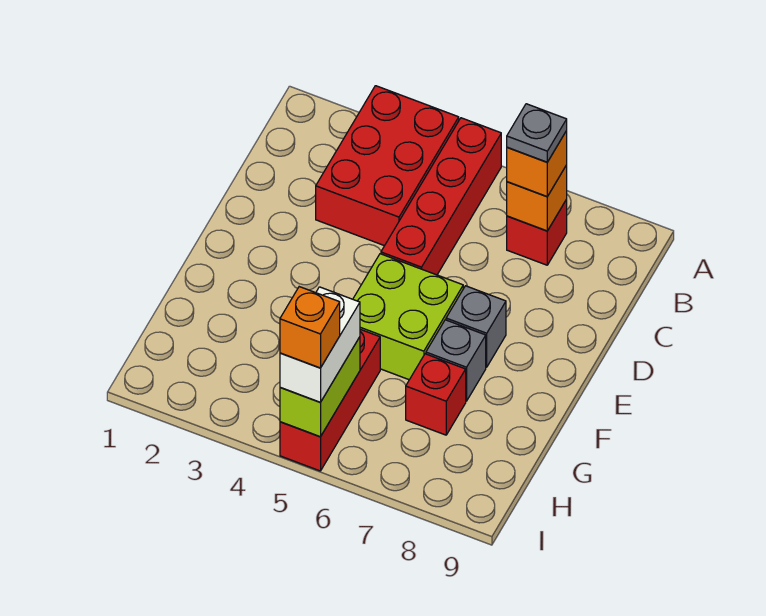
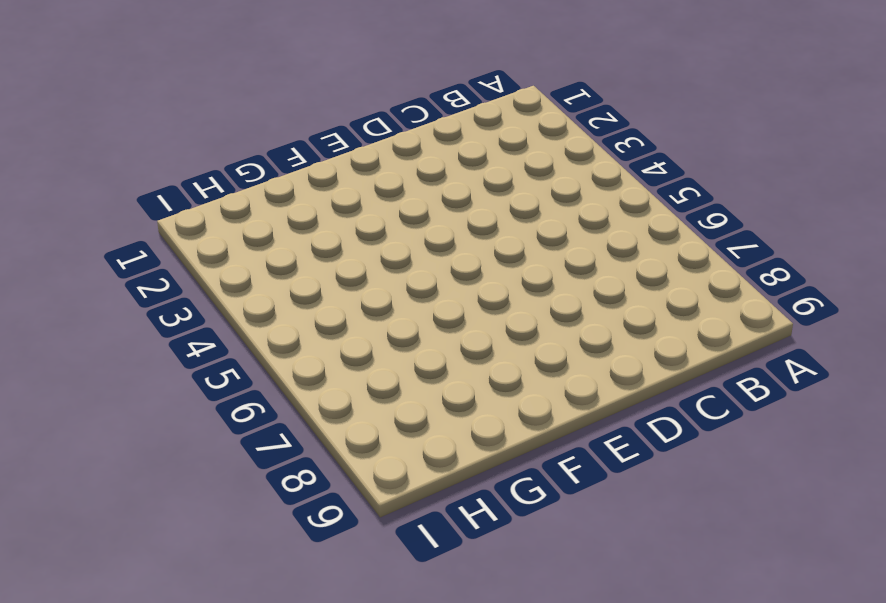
none -> red brick A3:C4 level 1
none -> red brick A5:D5 level 1
none -> red brick B7 level 1

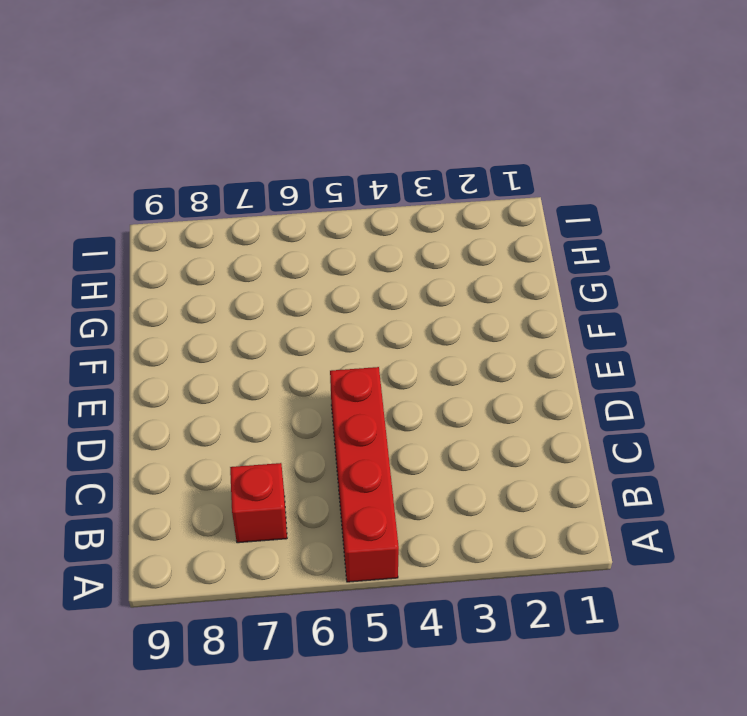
none -> red brick A3:C4 level 1
none -> lime brick E5:F6 level 1
none -> grey brick E7 level 1

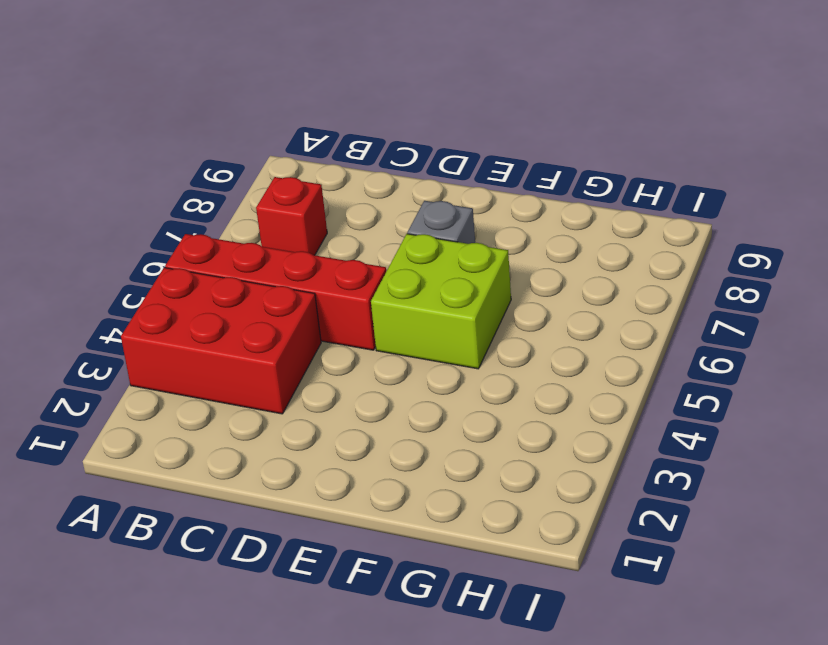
none -> grey brick F7 level 1
none -> red brick G5:I5 level 1
none -> red brick G7 level 1

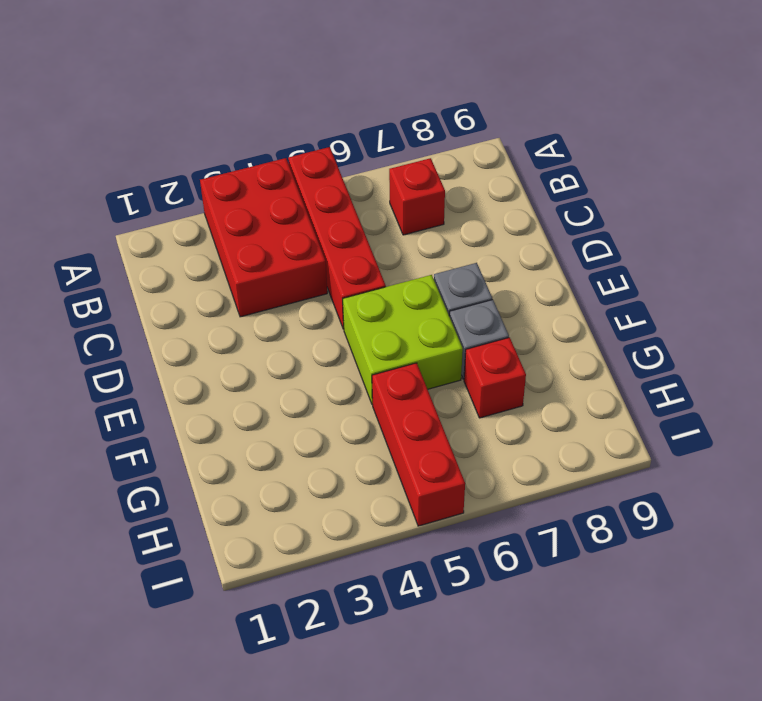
none -> orange brick B7 level 2
none -> lime brick H5:I5 level 2
none -> orange brick B7 level 3

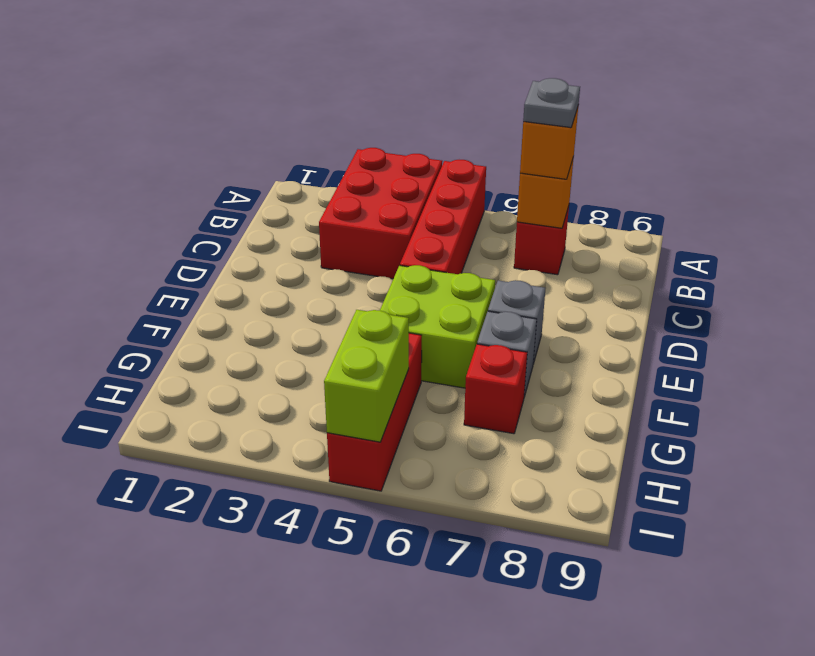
none -> white brick H5:I5 level 3
none -> orange brick I5 level 4

